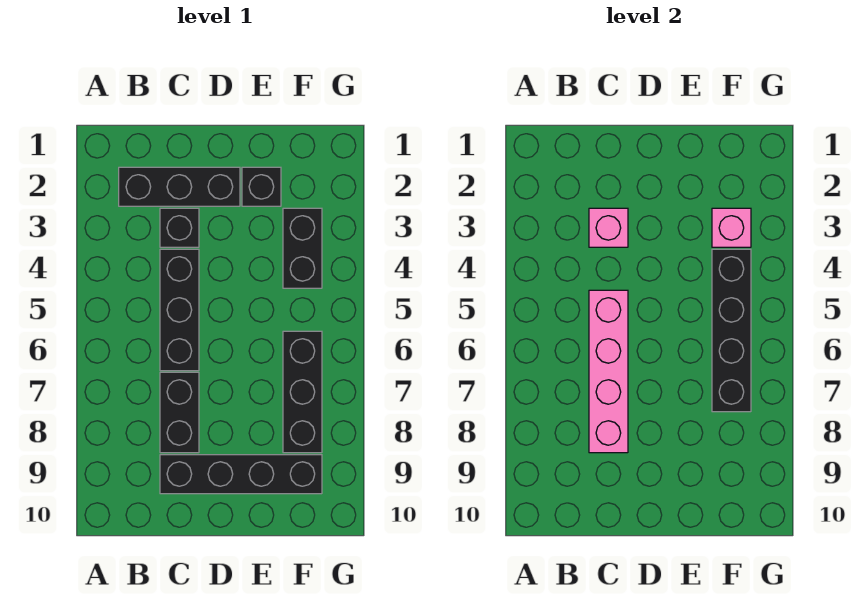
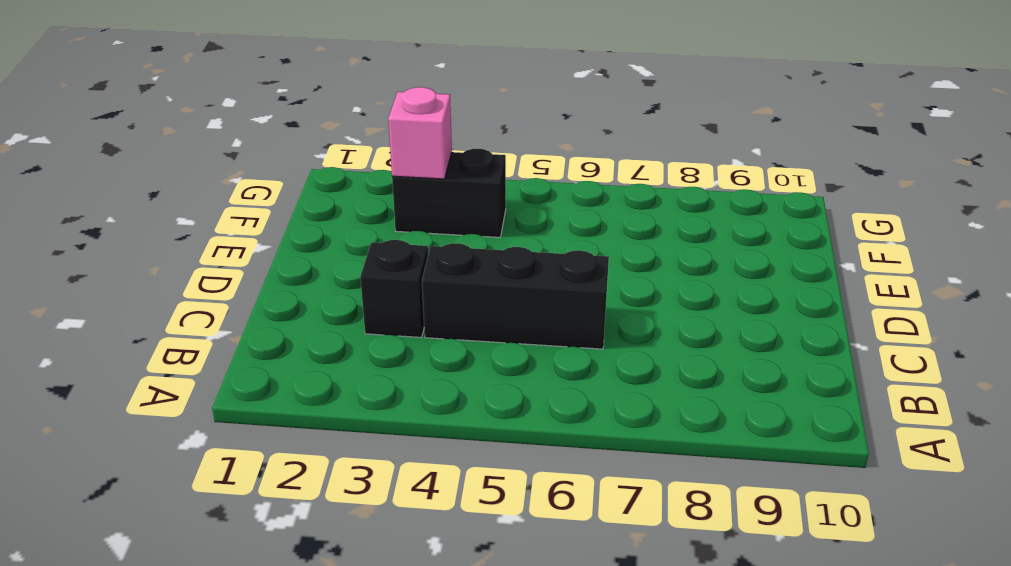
none -> black brick B2:D2 level 1
none -> black brick C7:C8 level 1
none -> black brick C9:F9 level 1

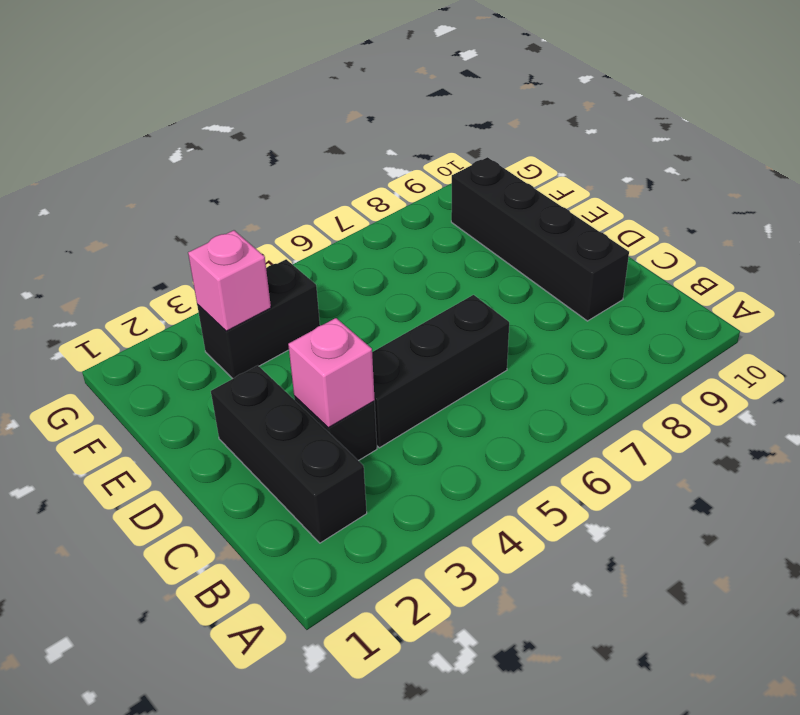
none -> black brick C7:C8 level 1
none -> black brick E2 level 1
none -> black brick F6:F8 level 1

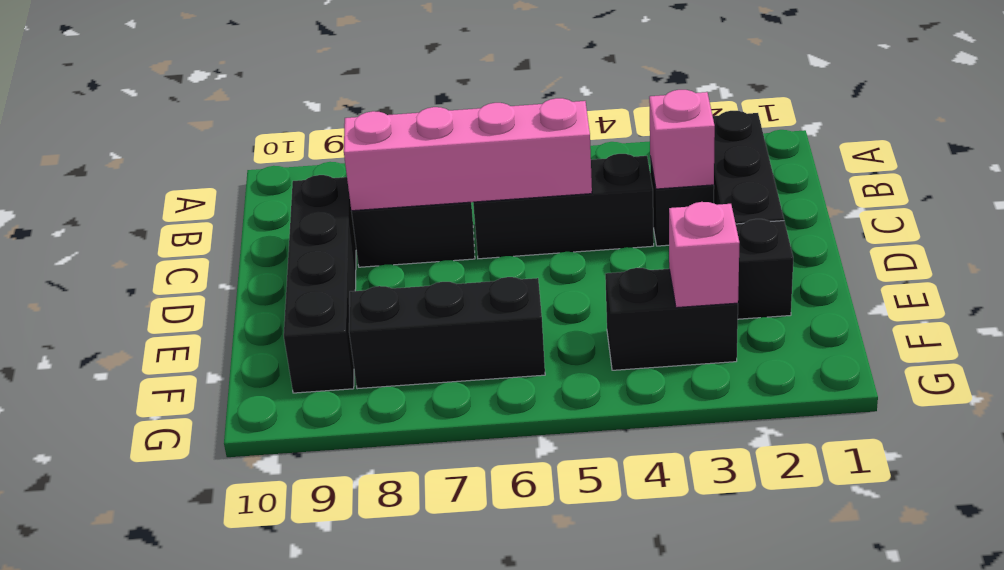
none -> black brick F4:F7 level 2

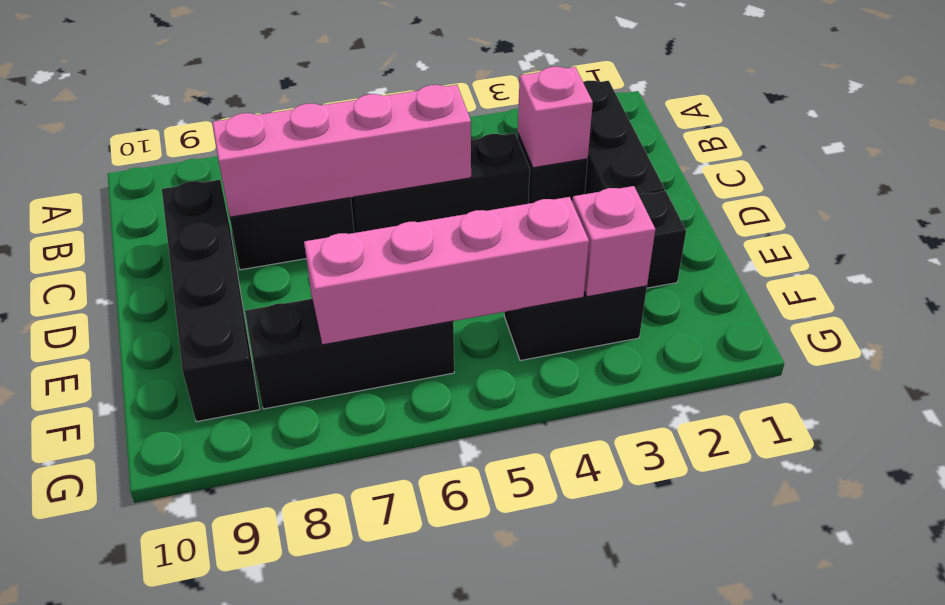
pink brick F4:F7 level 2 -> black brick F4:F7 level 2

